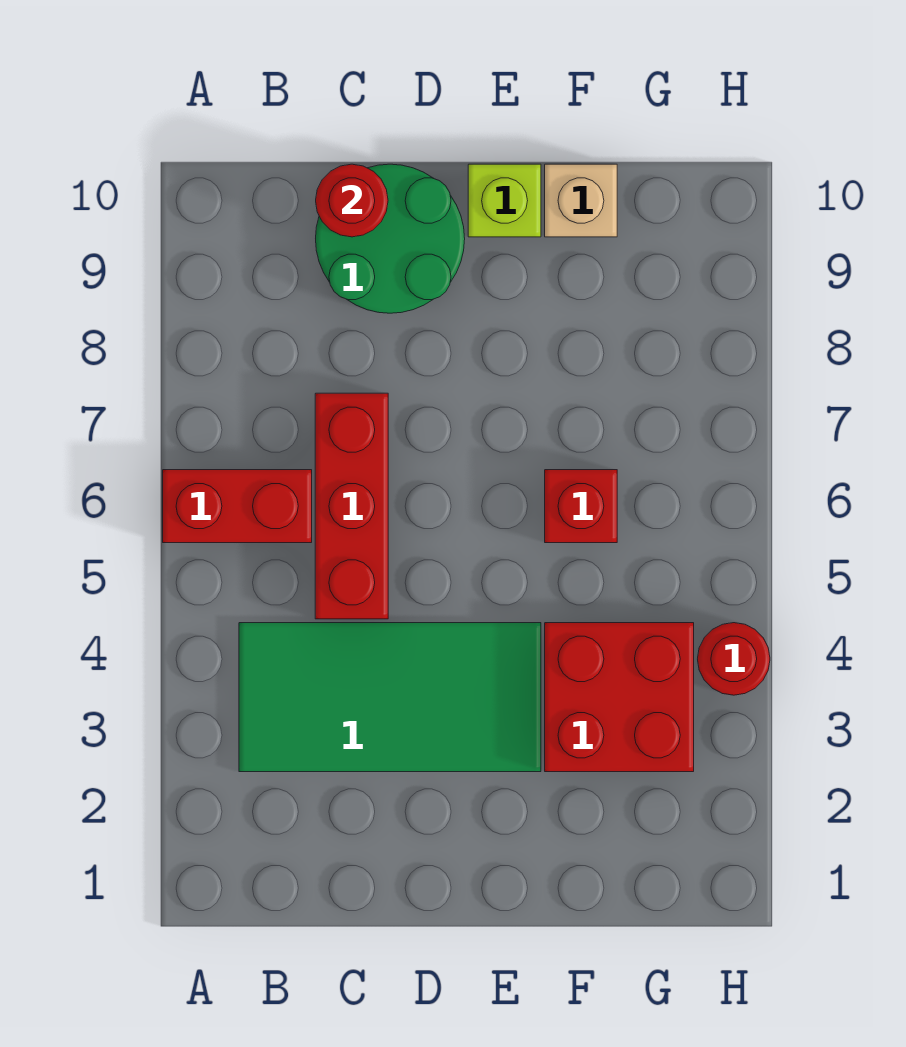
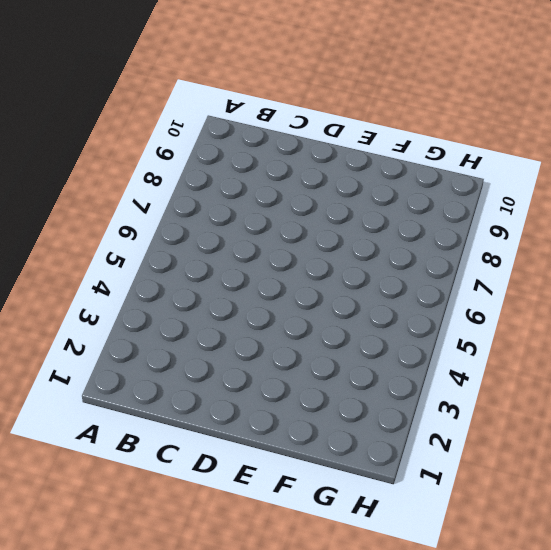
none -> red brick A6:B6 level 1
none -> green tile B3:E4 level 1

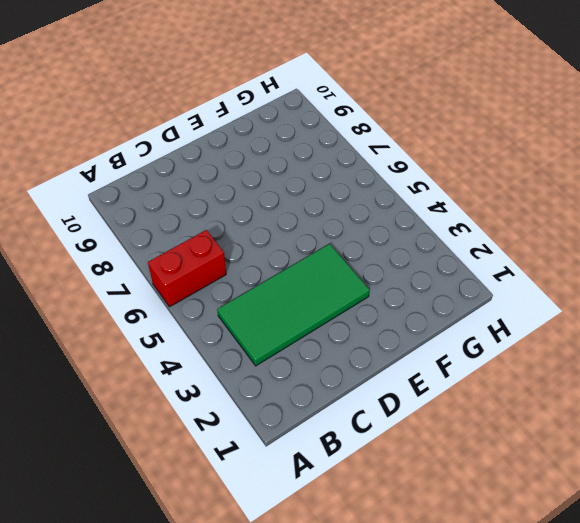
none -> red brick C5:C7 level 1
none -> green round brick C9:D10 level 1

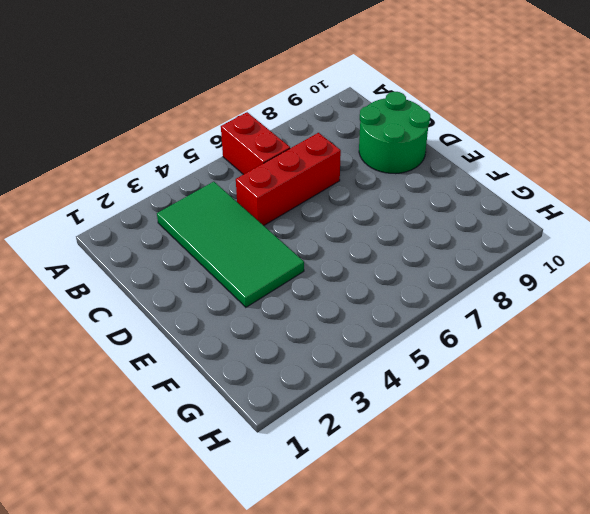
none -> lime brick E10 level 1
none -> red brick F3:G4 level 1

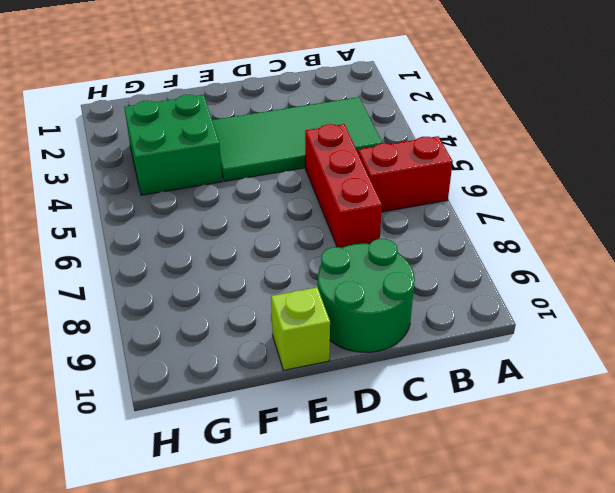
green brick F3:G4 level 1 -> red brick F3:G4 level 1
none -> red brick F6 level 1
none -> tan brick F10 level 1

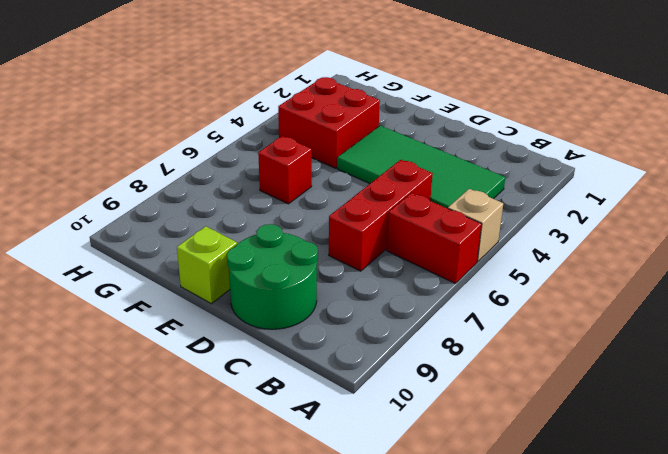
tan brick A5 level 1 -> tan brick F10 level 1
none -> red round brick H4 level 1
none -> red round brick C10 level 2

